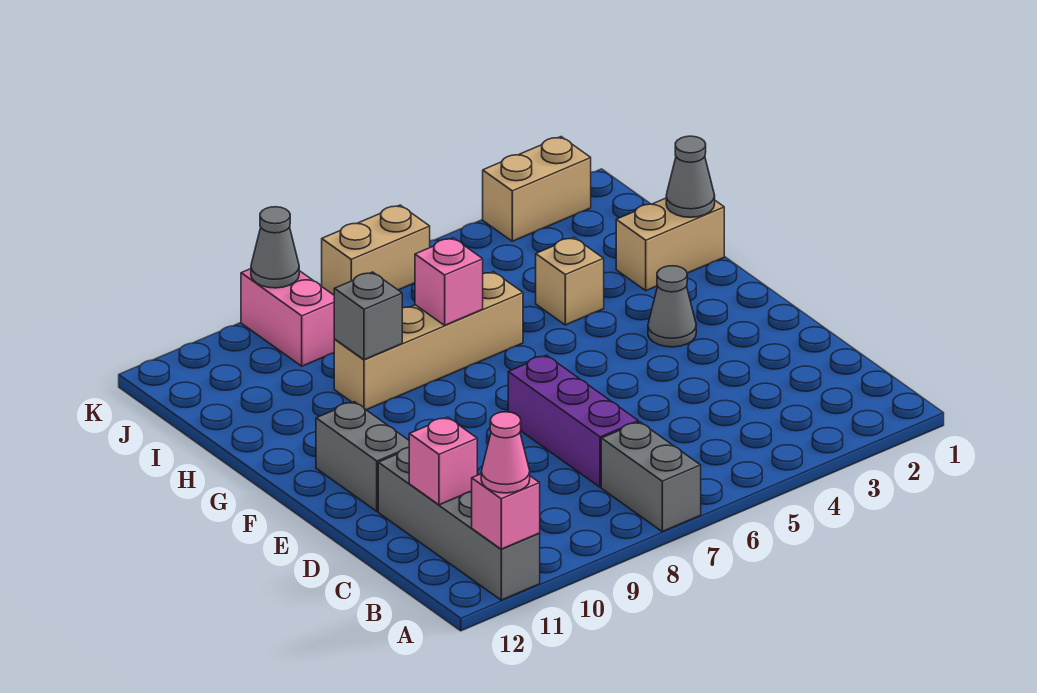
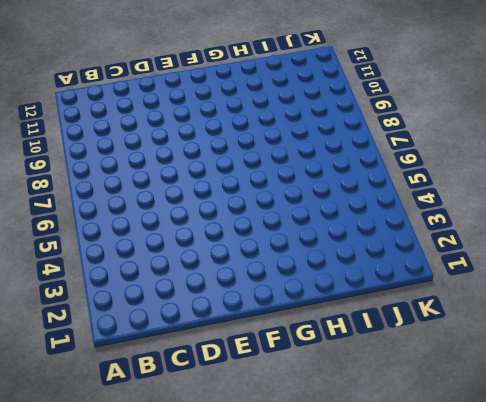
none -> grey brick A7:B7 level 1
none -> grey brick A11:D11 level 1
none -> purple brick C7:E7 level 1

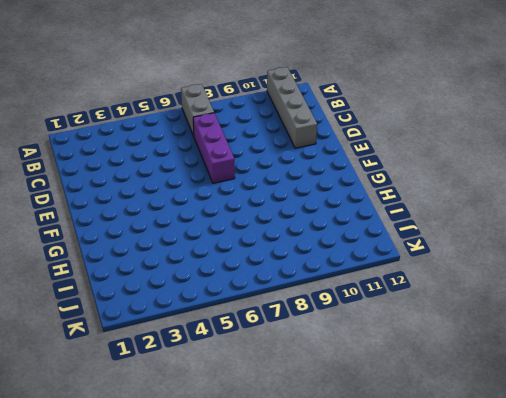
none -> grey brick E11:F11 level 1
none -> grey cone F3 level 1
none -> tan brick H1:H2 level 1

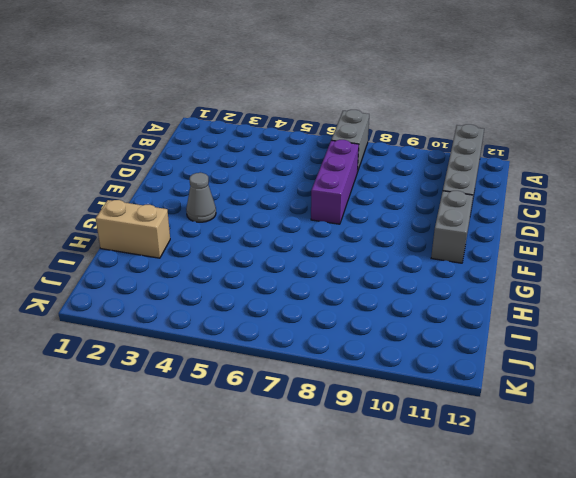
none -> tan brick H4 level 1
none -> tan brick H6:H9 level 1
none -> pink brick J9:K9 level 1

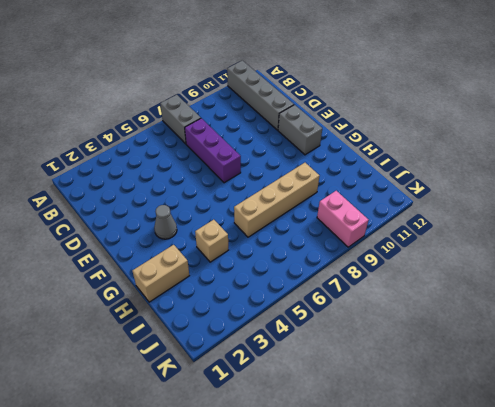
none -> tan brick K2:K3 level 1
none -> tan brick K6:K7 level 1
none -> pink brick A11 level 2

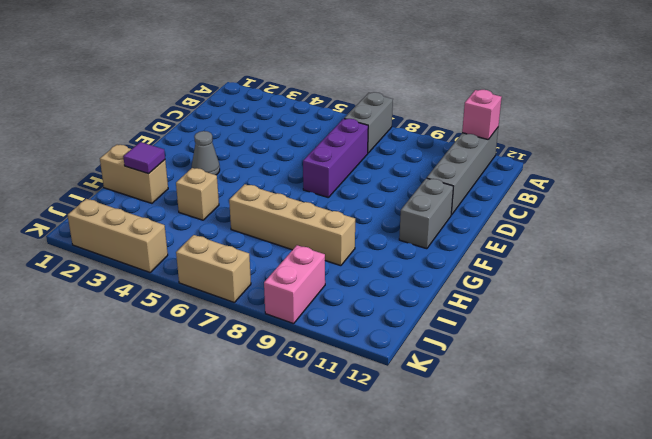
purple tile H2 level 2 -> none
tan brick K2:K4 level 1 -> tan brick K2:K3 level 1
none -> pink brick C11 level 2
none -> grey cone H1 level 2
none -> pink brick H7 level 2

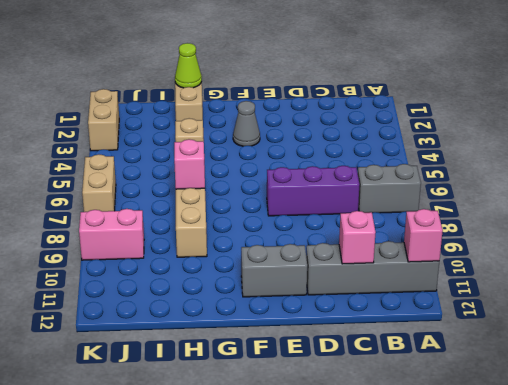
lime cone H1 level 2 -> grey cone H1 level 2
none -> grey brick H9 level 2
none -> grey cone K9 level 2
none -> pink cone A11 level 3

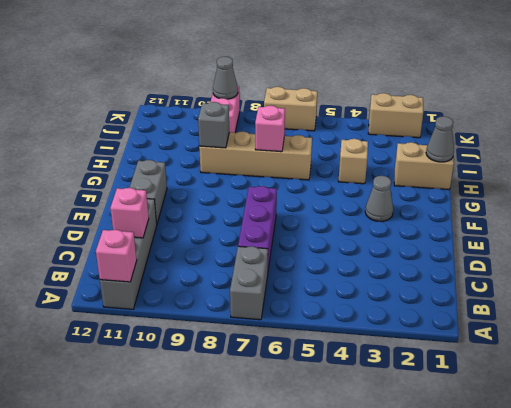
none -> pink cone A11 level 3

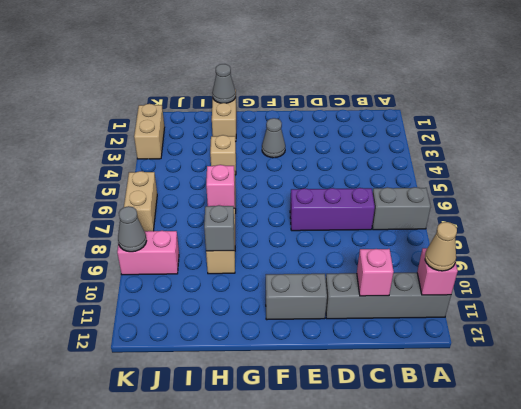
tan cone A11 level 3 -> pink cone A11 level 3

